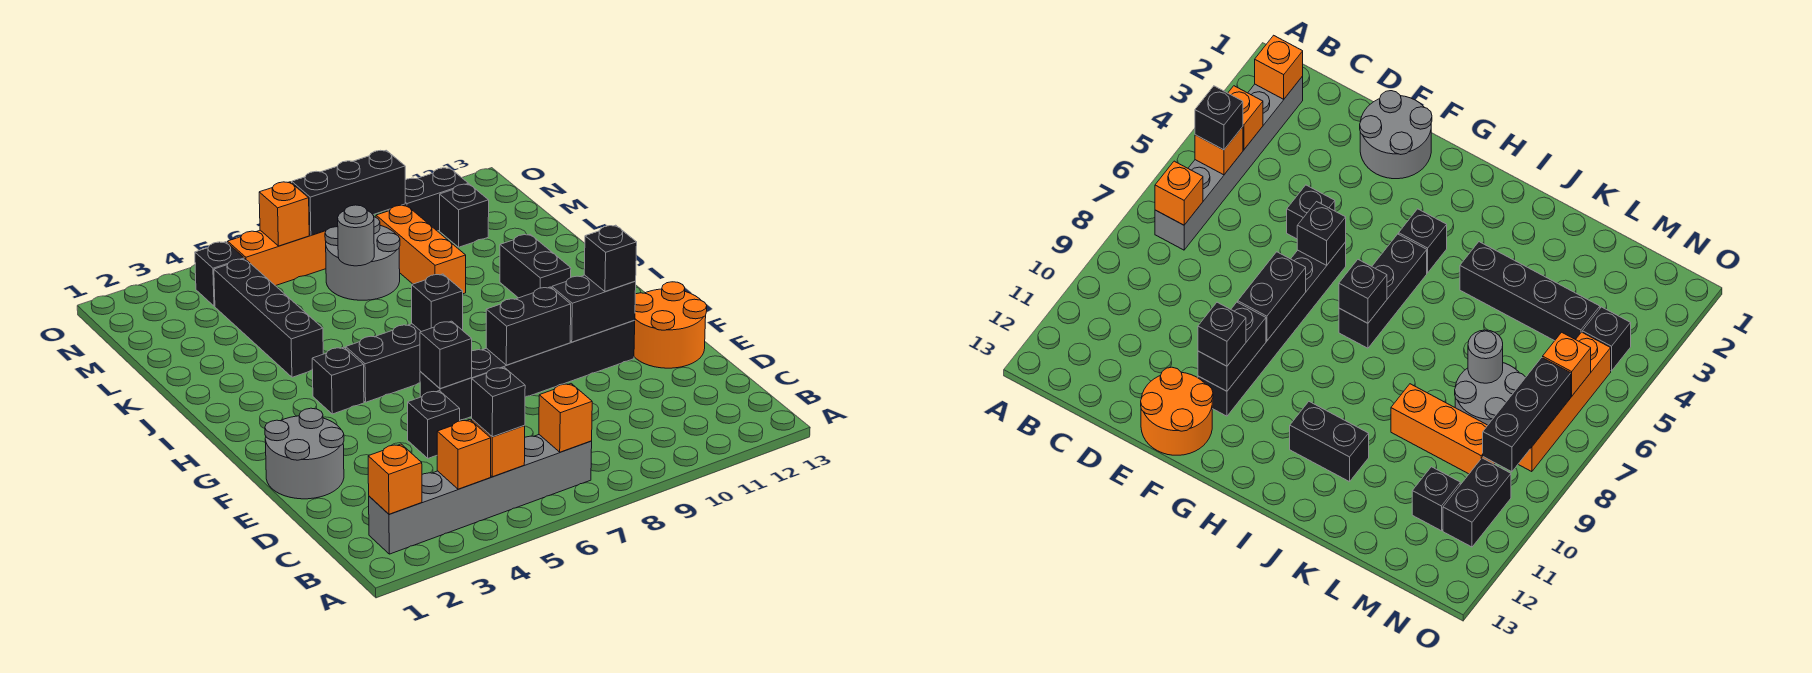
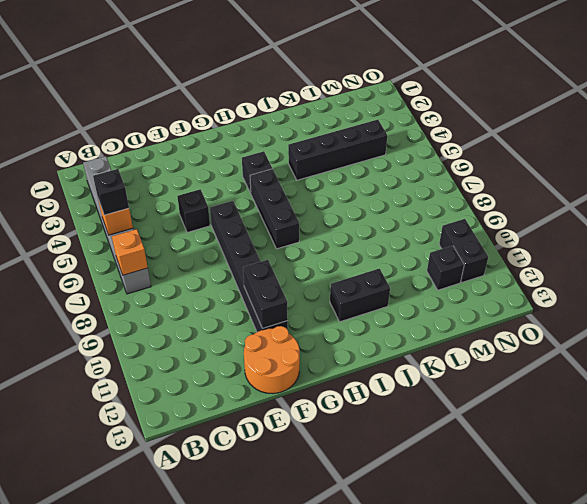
none -> grey round brick E1:F2 level 1
none -> orange brick K9:M9 level 1
none -> grey round brick L7:M8 level 1

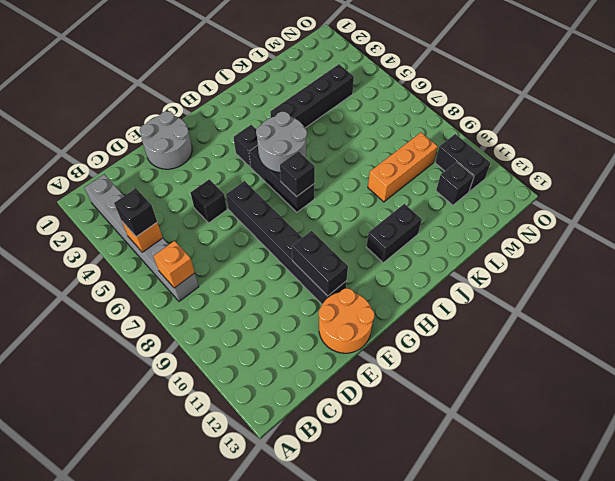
grey round brick H5:I6 level 2 -> grey round brick L7:M8 level 1
none -> black brick N4 level 1
none -> orange brick N5:N8 level 1
none -> orange brick B2 level 2

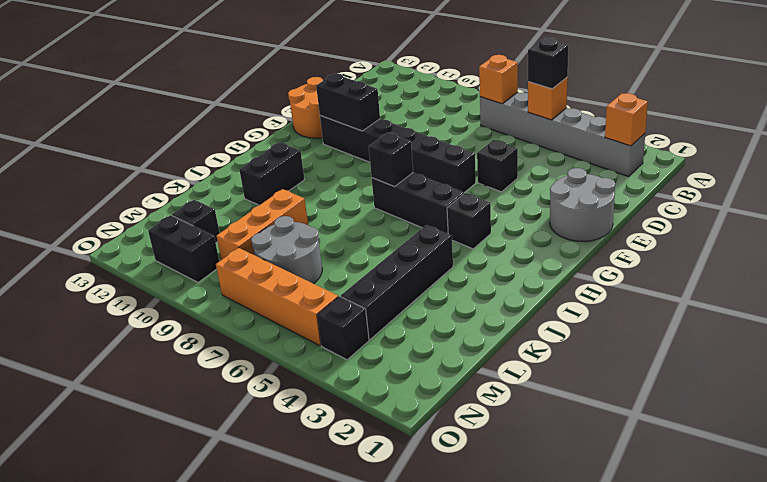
none -> orange brick B4 level 2
none -> black brick F6 level 2
none -> black brick F8:F9 level 2

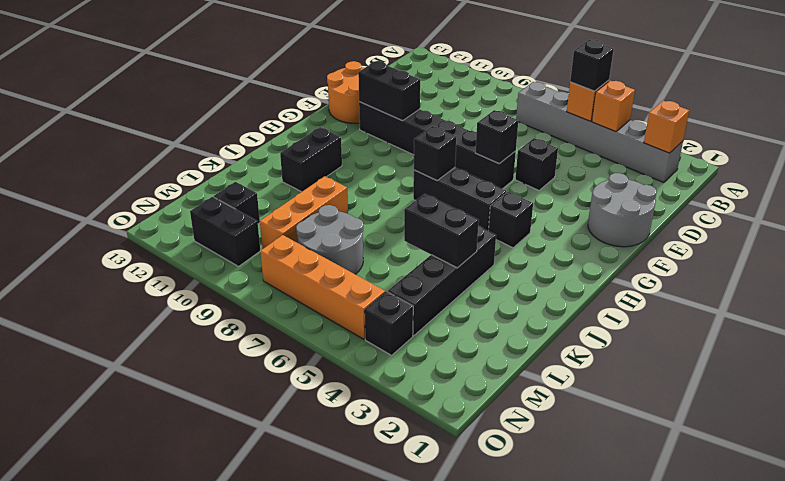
black brick K4:K5 level 2 -> black brick F8:F9 level 2
none -> orange brick B7 level 2
none -> grey round brick L7 level 2
none -> orange brick N6 level 2

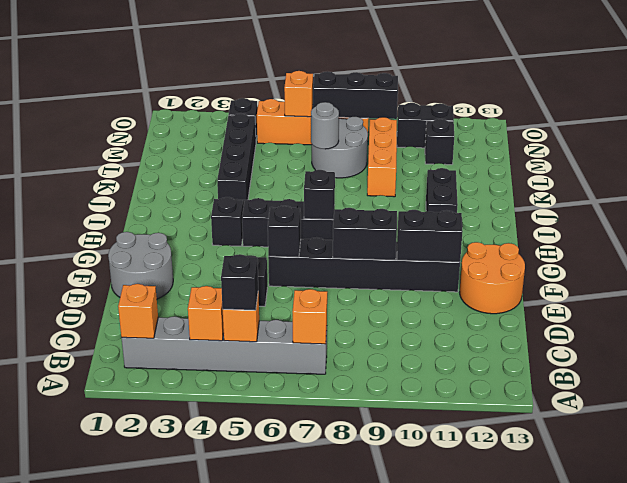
none -> black brick F11 level 3

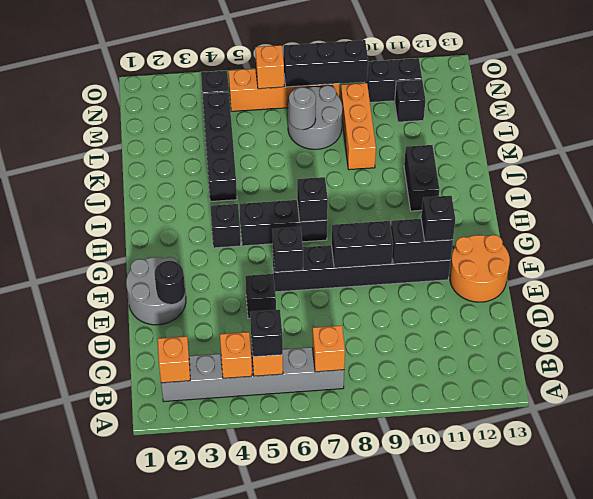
black round brick E2 level 2 -> none

